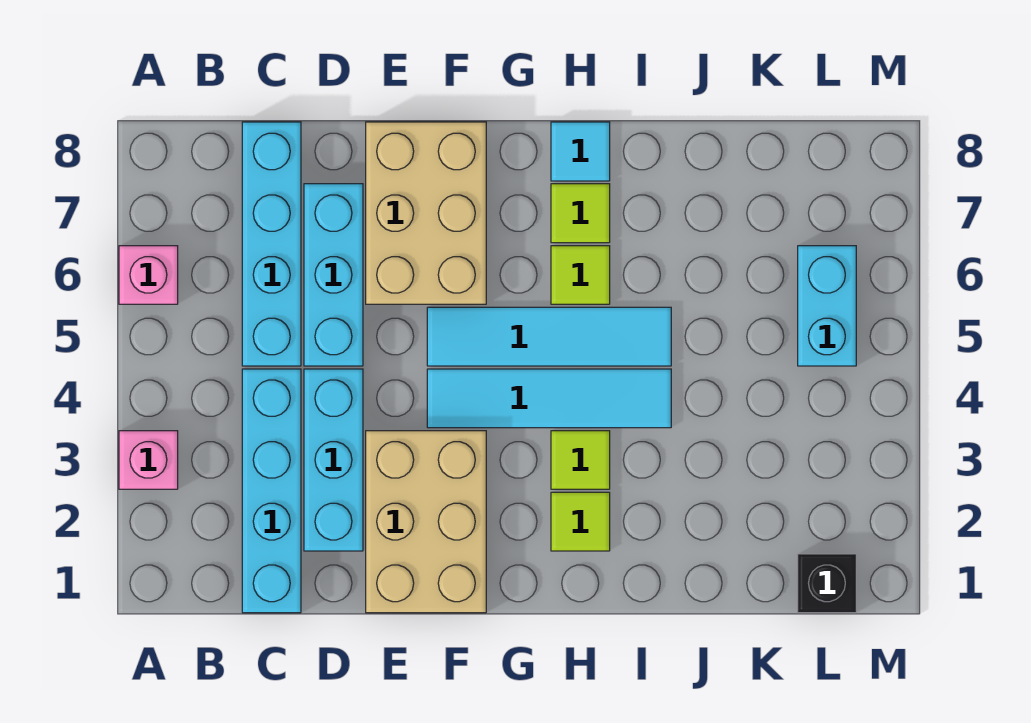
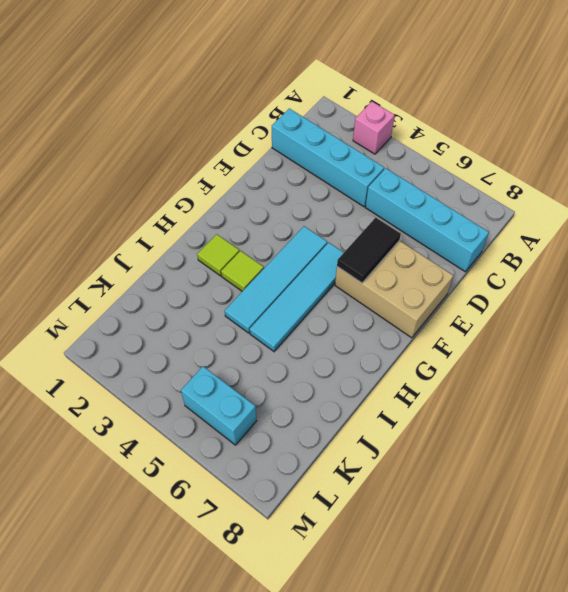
black tile E6:F6 level 2 -> none
none -> pink brick A6 level 1
none -> cyan brick D2:D4 level 1
none -> cyan brick D5:D7 level 1

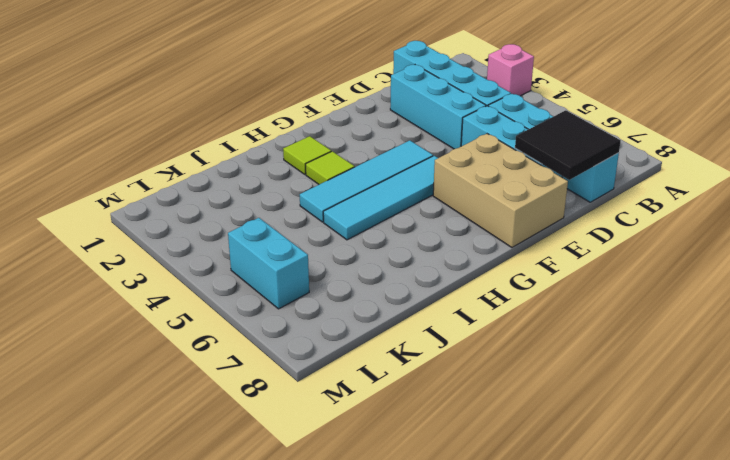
black tile C7:D8 level 2 -> none
none -> pink brick A6 level 1
none -> tan brick E1:F3 level 1
none -> lime tile H6 level 1

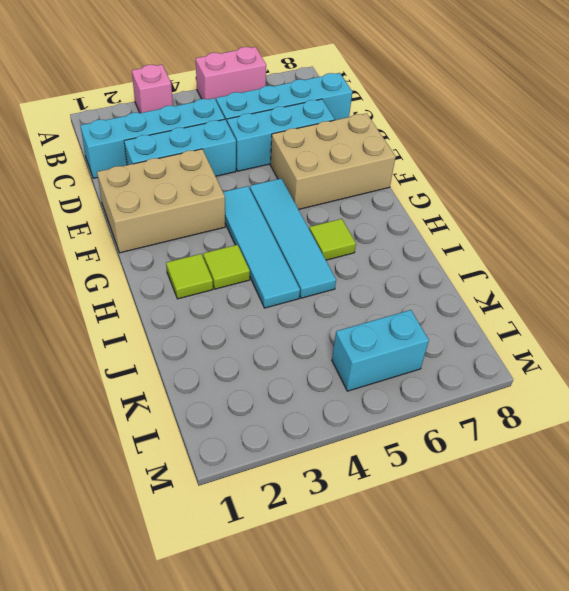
pink brick A5:A6 level 1 -> pink brick A6 level 1
none -> lime tile H7 level 1
none -> cyan tile H8 level 1
none -> black brick L1 level 1

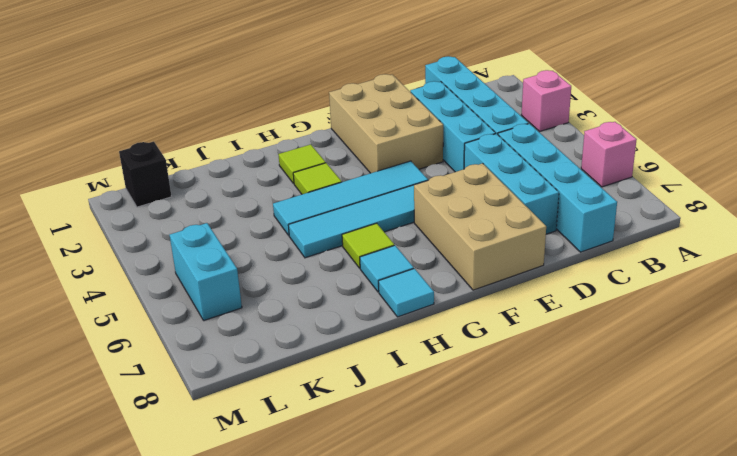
cyan tile H7 level 1 -> lime tile H7 level 1

